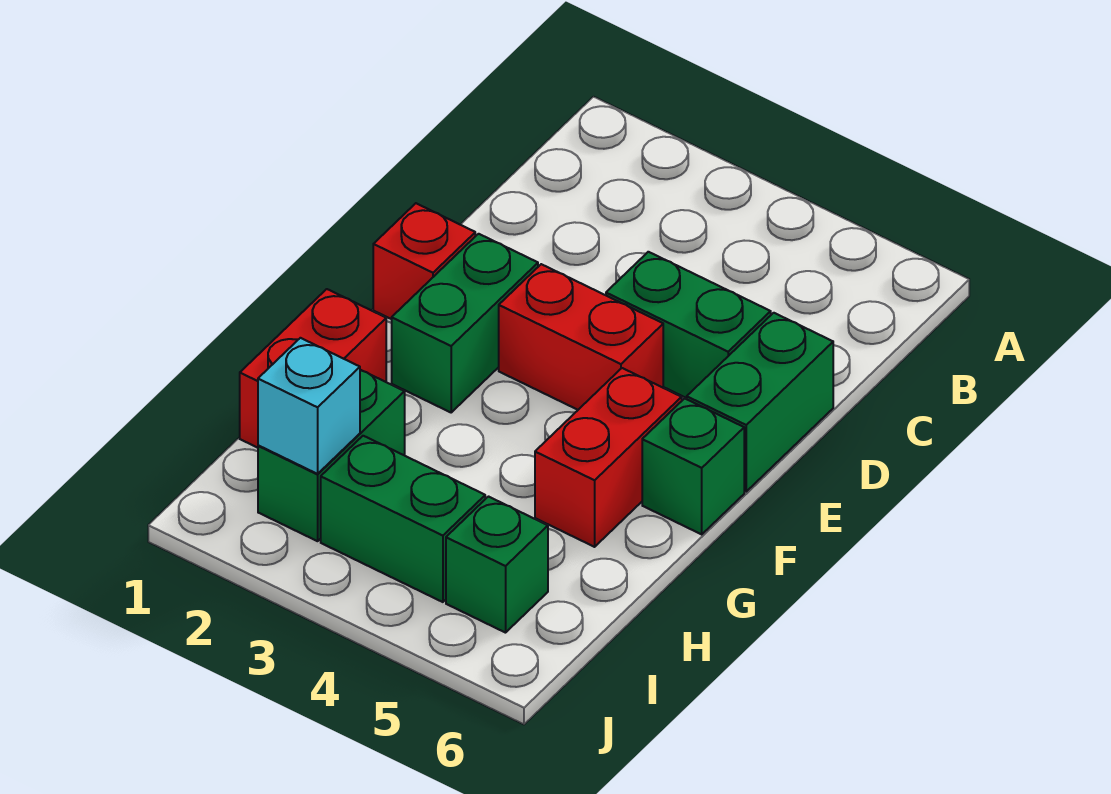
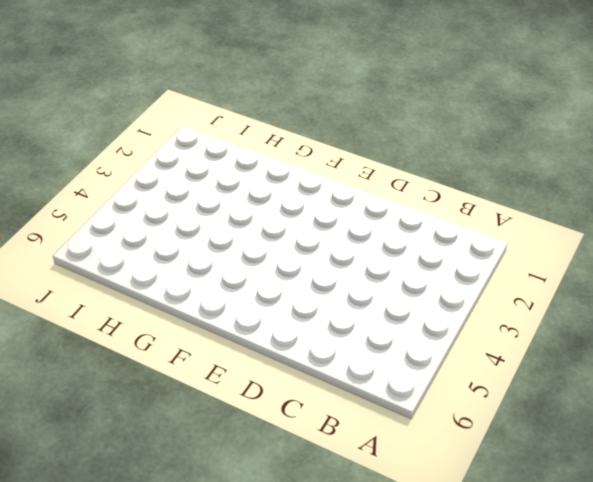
none -> green brick D4:D5 level 1
none -> green brick D6:E6 level 1
none -> red brick E1 level 1

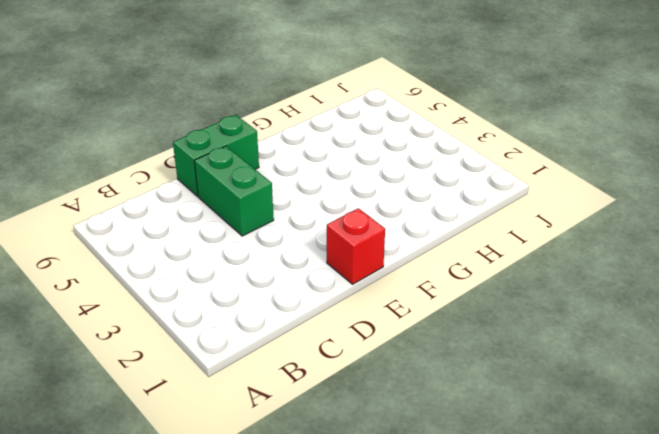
none -> green brick E2:F2 level 1
none -> red brick E3:E4 level 1
none -> red brick F5:G5 level 1

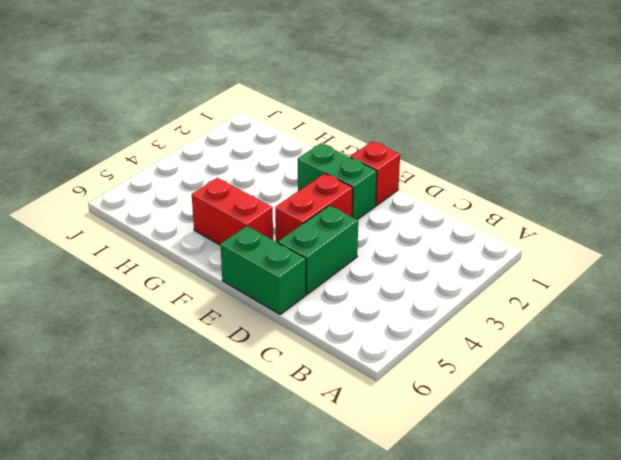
none -> green brick F6 level 1
none -> red brick G1:H1 level 1
none -> green brick H2:I2 level 1

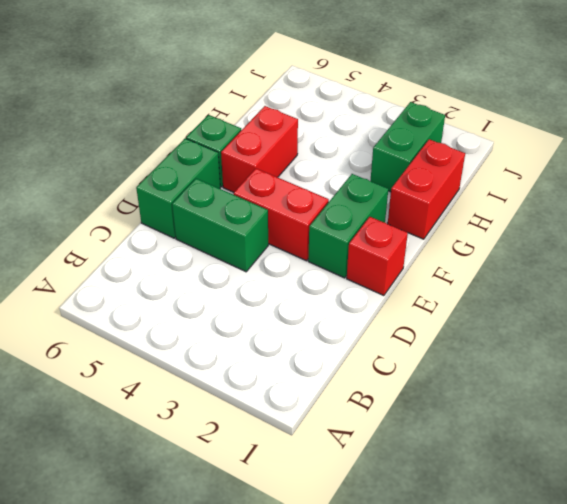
none -> green brick I3:I4 level 1
none -> green brick I5 level 1
none -> cyan brick I2 level 2

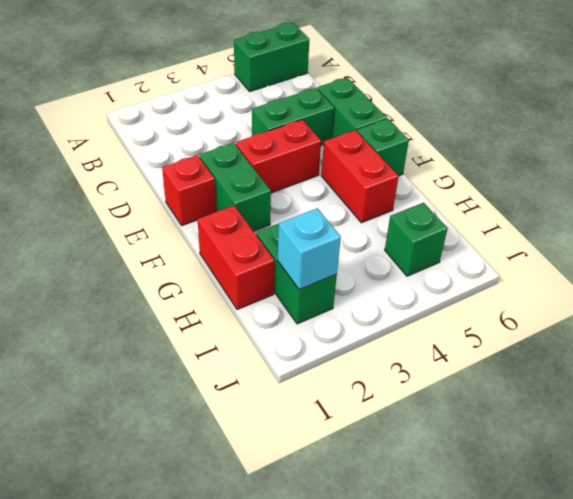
green brick A5:A6 level 1 -> green brick I3:I4 level 1

